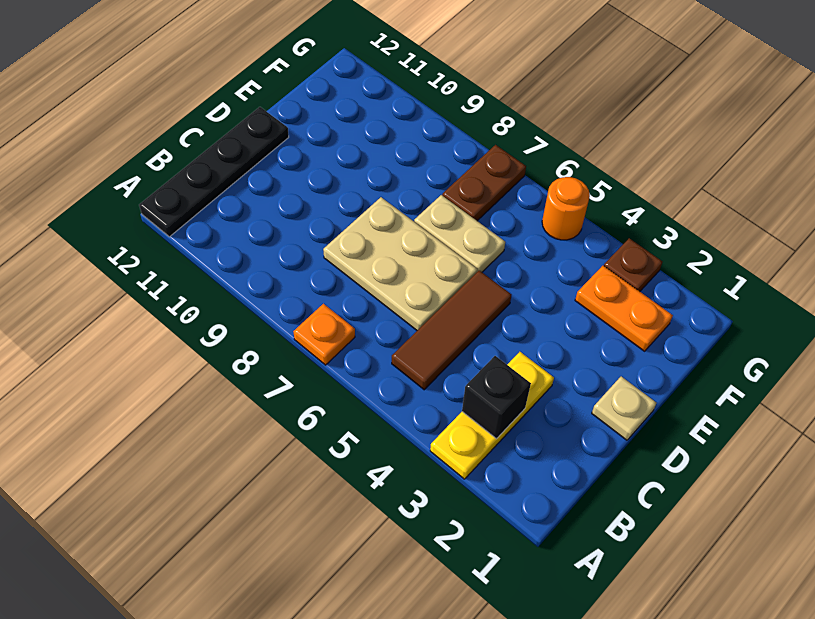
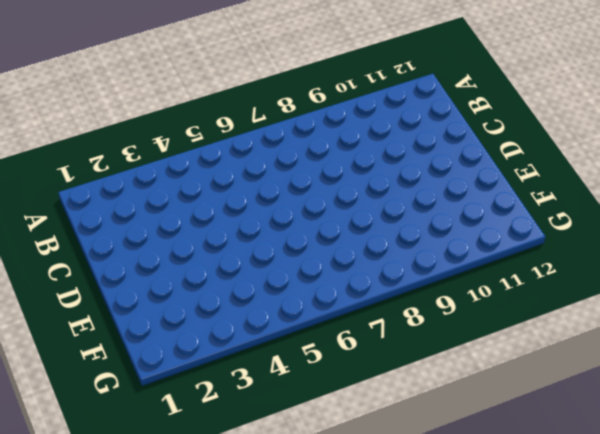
none -> yellow plate A3:C3 level 1
none -> orange plate A7 level 1
none -> black plate A12:D12 level 1

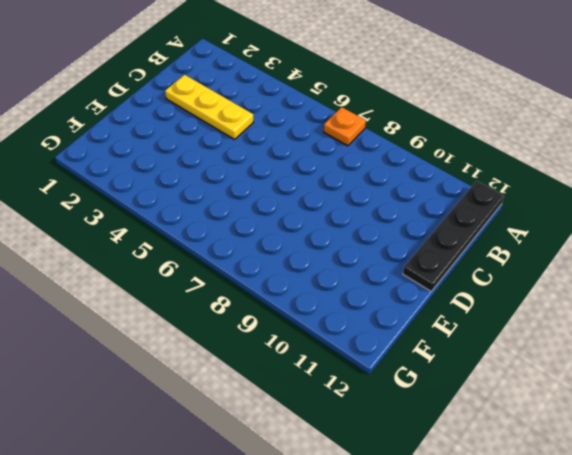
yellow plate C2:C4 level 1 -> yellow plate A3:C3 level 1
none -> brown tile B5:D5 level 1
none -> tan plate C6:D8 level 1
none -> tan plate D1 level 1

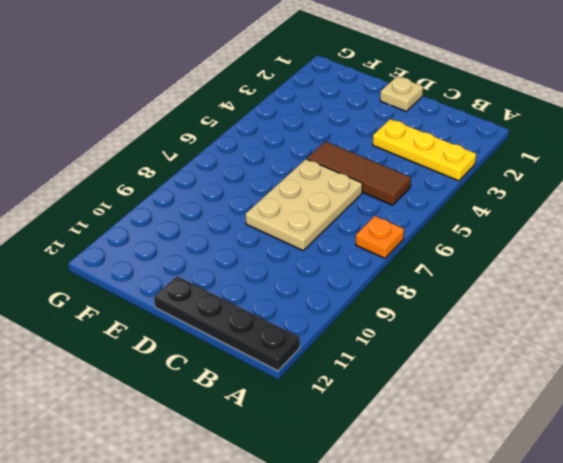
none -> tan plate E6:E7 level 1
none -> orange plate F2:F3 level 1
none -> brown plate F7:G7 level 1

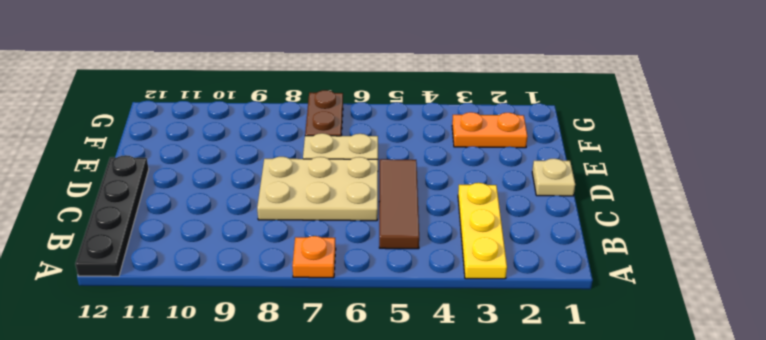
none -> brown plate G3 level 1
none -> orange round brick G5 level 1
none -> black brick B3 level 2

